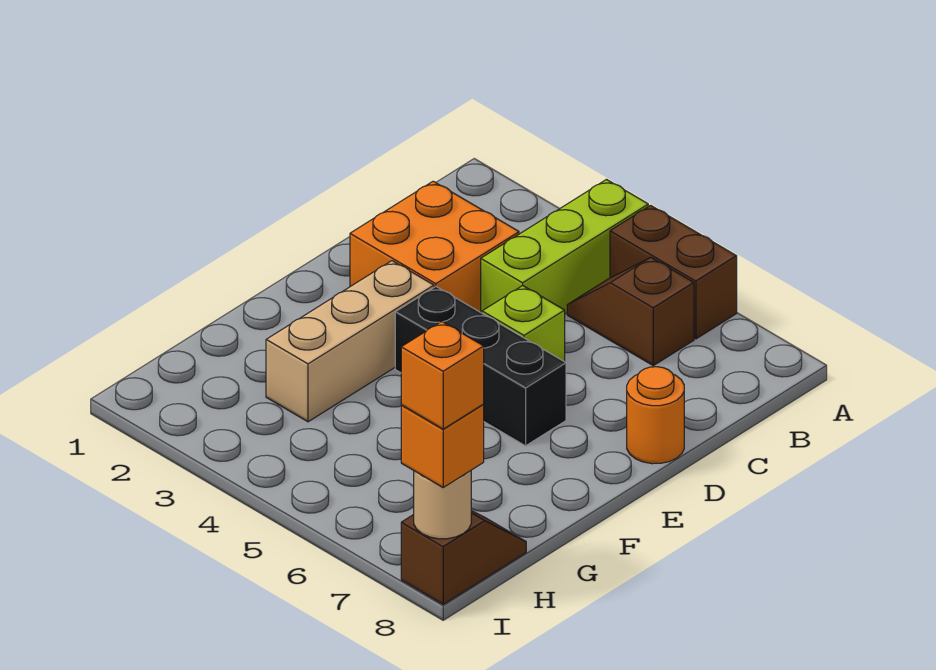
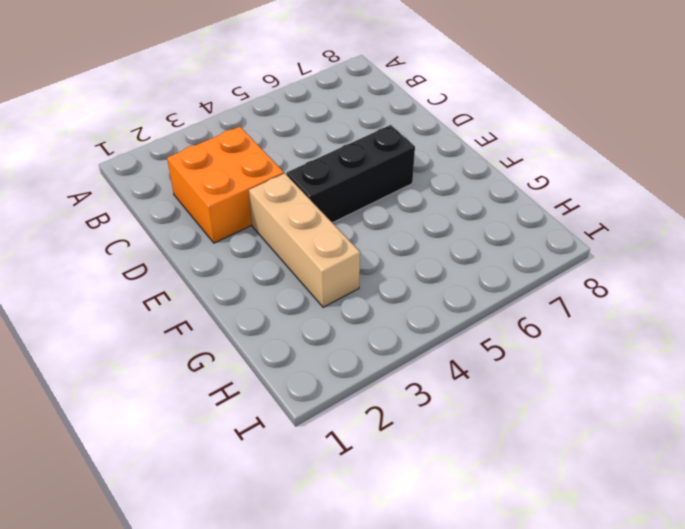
none -> lime brick A4:C4 level 1
none -> brown brick A5:A6 level 1
none -> brown slope B5:B6 level 1 top 6

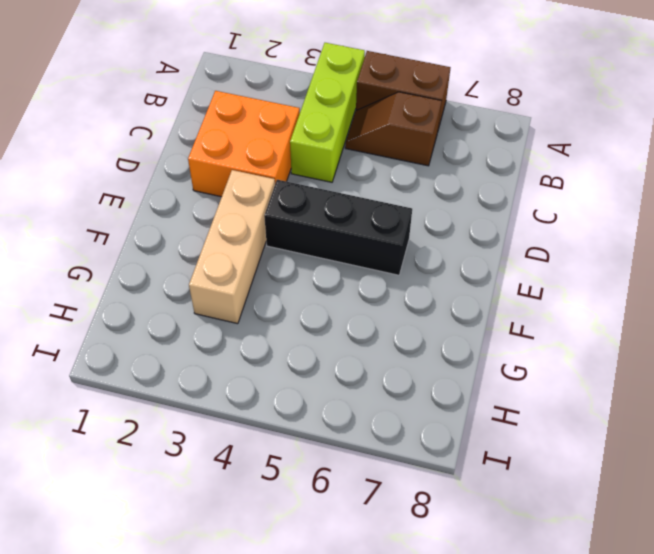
none -> lime brick D5 level 1
none -> orange round brick D8 level 1
none -> brown slope H8:I8 level 1 top I

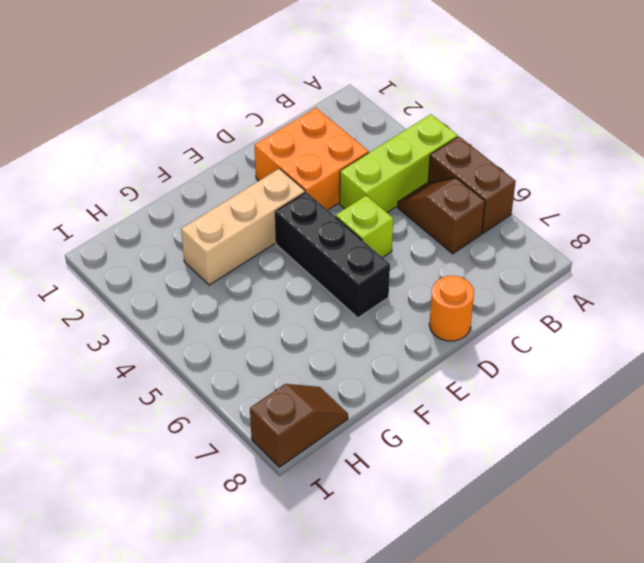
none -> tan round brick I8 level 2
none -> orange brick I8 level 3
none -> orange brick I8 level 4

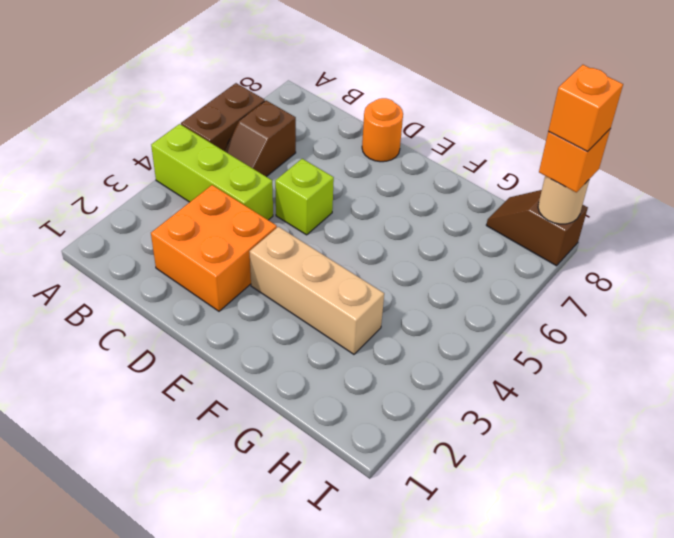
none -> black brick E4:E6 level 1

